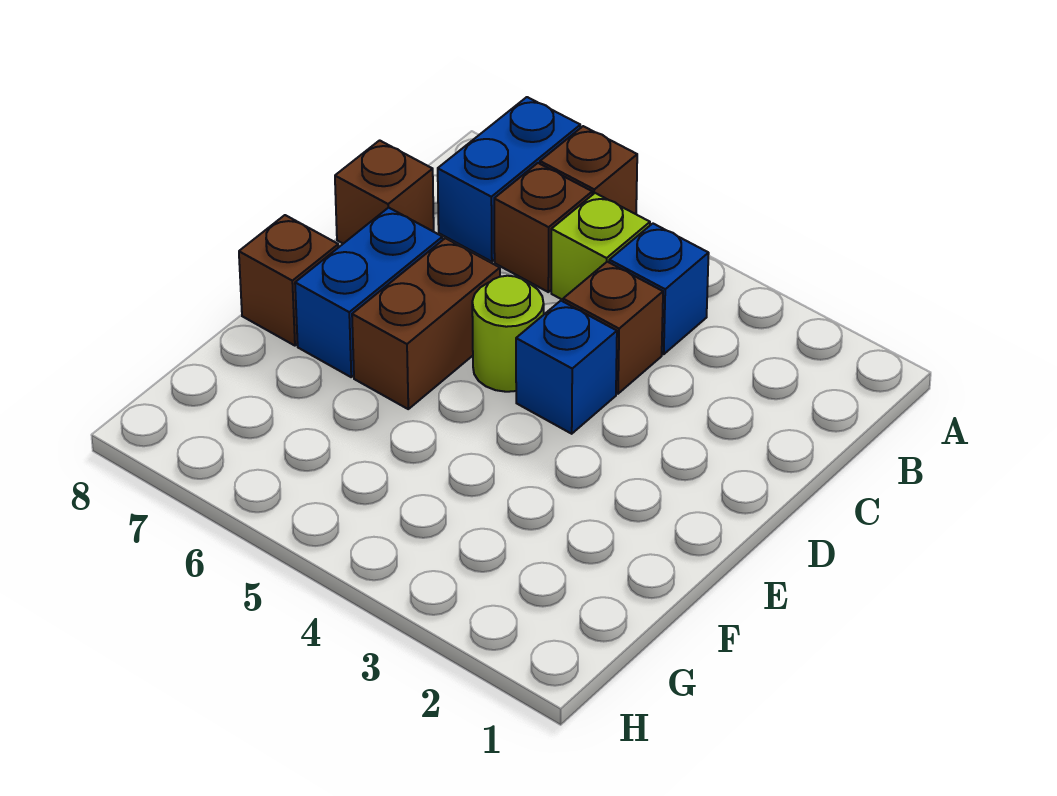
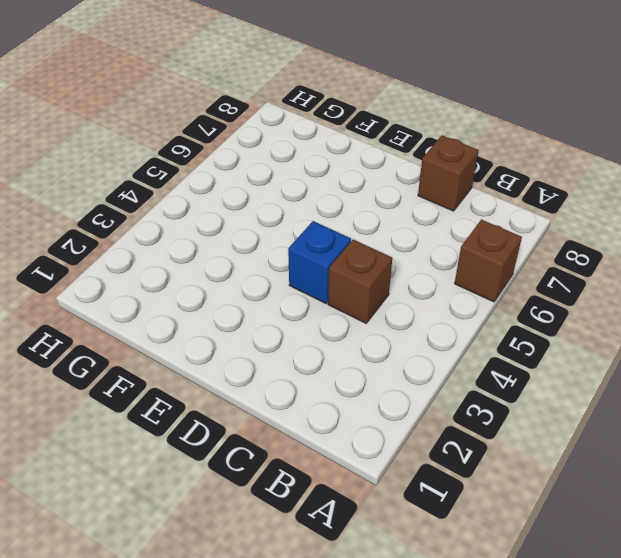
none -> blue brick A7:B7 level 1
none -> blue brick B4 level 1
none -> lime brick B5 level 1

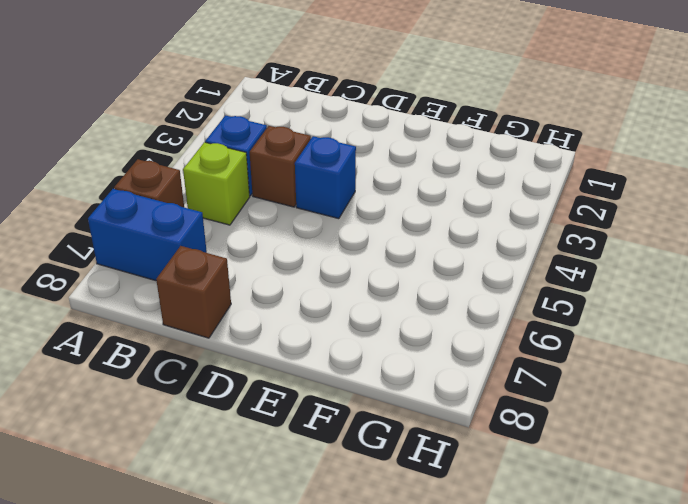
none -> brown brick B6 level 1
none -> lime round brick D5 level 1
none -> brown brick D6:E6 level 1

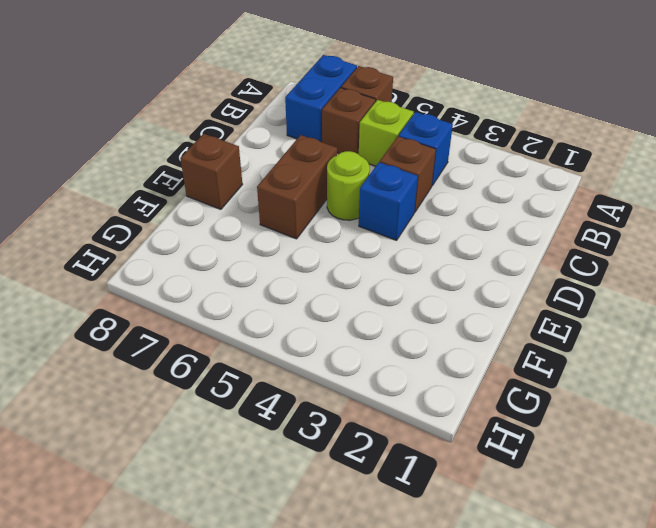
none -> brown brick C8 level 1
none -> blue brick D7:E7 level 1

